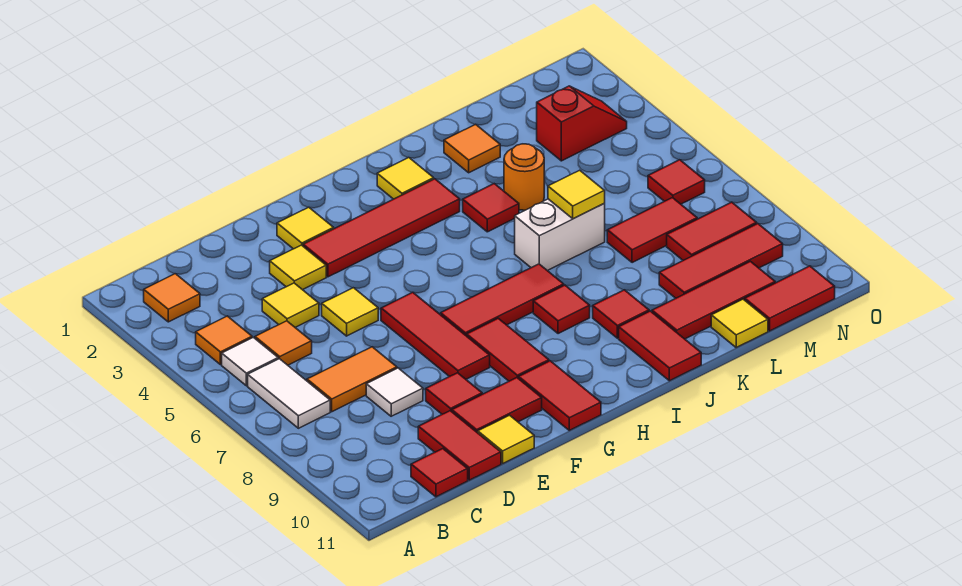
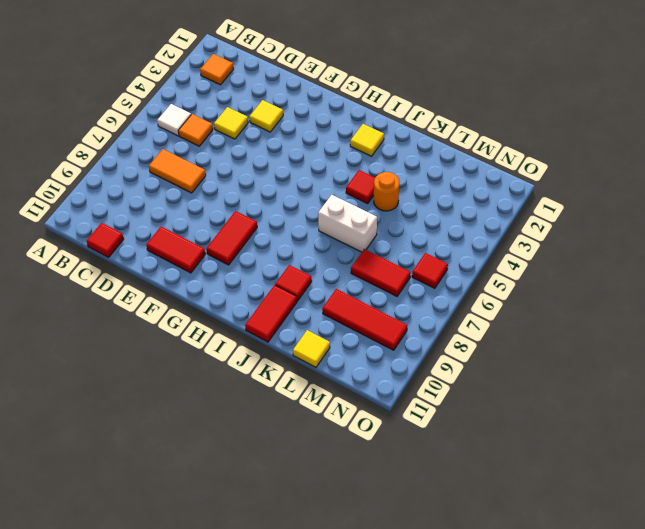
none -> orange tile B4 level 1
none -> white tile B6:B7 level 1
none -> white tile D8 level 1
none -> red tile D10:D11 level 1

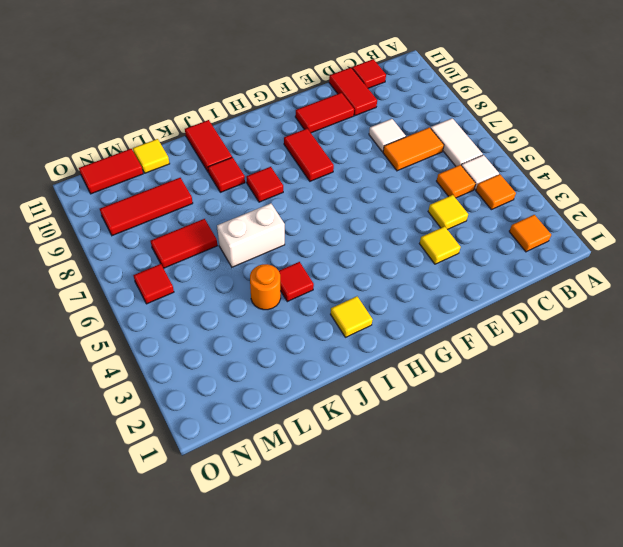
none -> yellow tile E5 level 1
none -> red tile E9 level 1
none -> yellow tile E11 level 1
none -> yellow tile F2 level 1

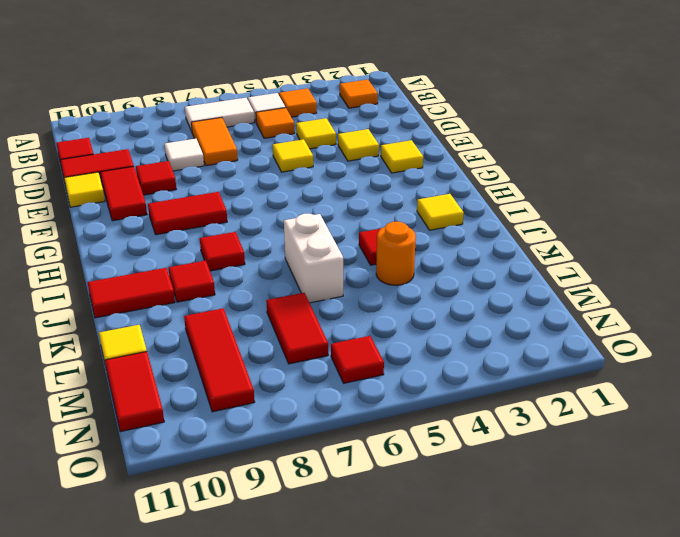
none -> red tile F3:I3 level 1
none -> red tile F6:F8 level 1
none -> red tile G7:I7 level 1
none -> red tile G10:G11 level 1

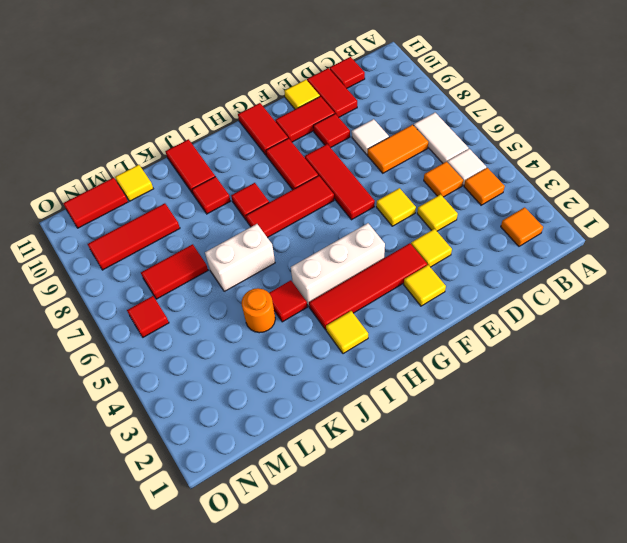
white brick G4:I4 level 1 -> none
none -> orange tile K2 level 1
none -> red tile K10:M10 level 1
none -> red slope M3:N3 level 1 top M
none -> red tile M8:N8 level 1

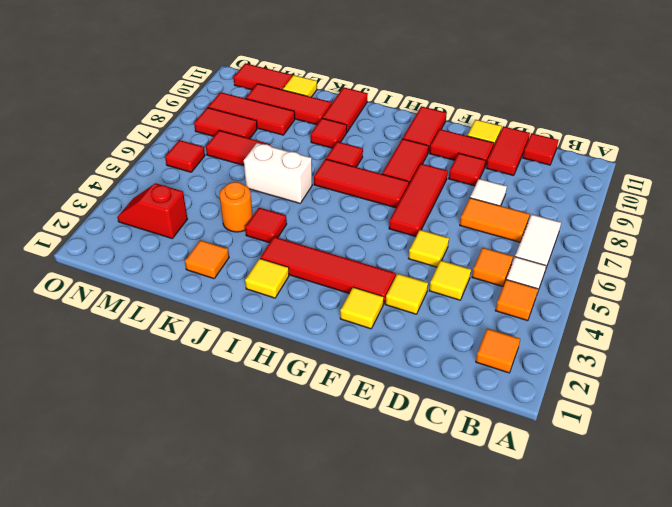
none -> yellow tile K6 level 2

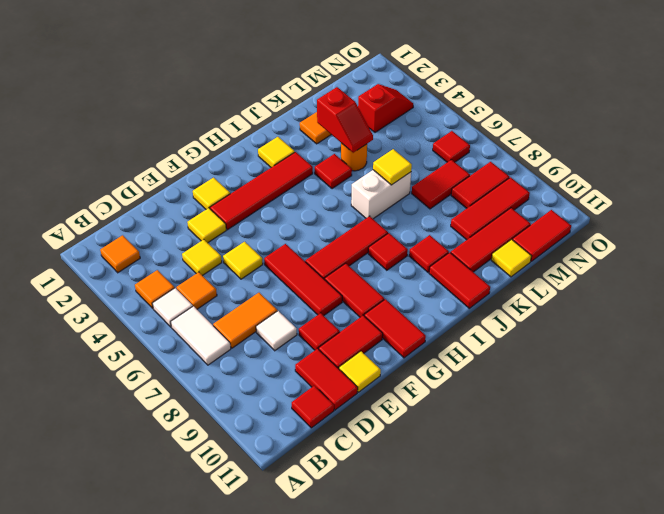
red slope K3:K4 level 2 top 3 -> none

